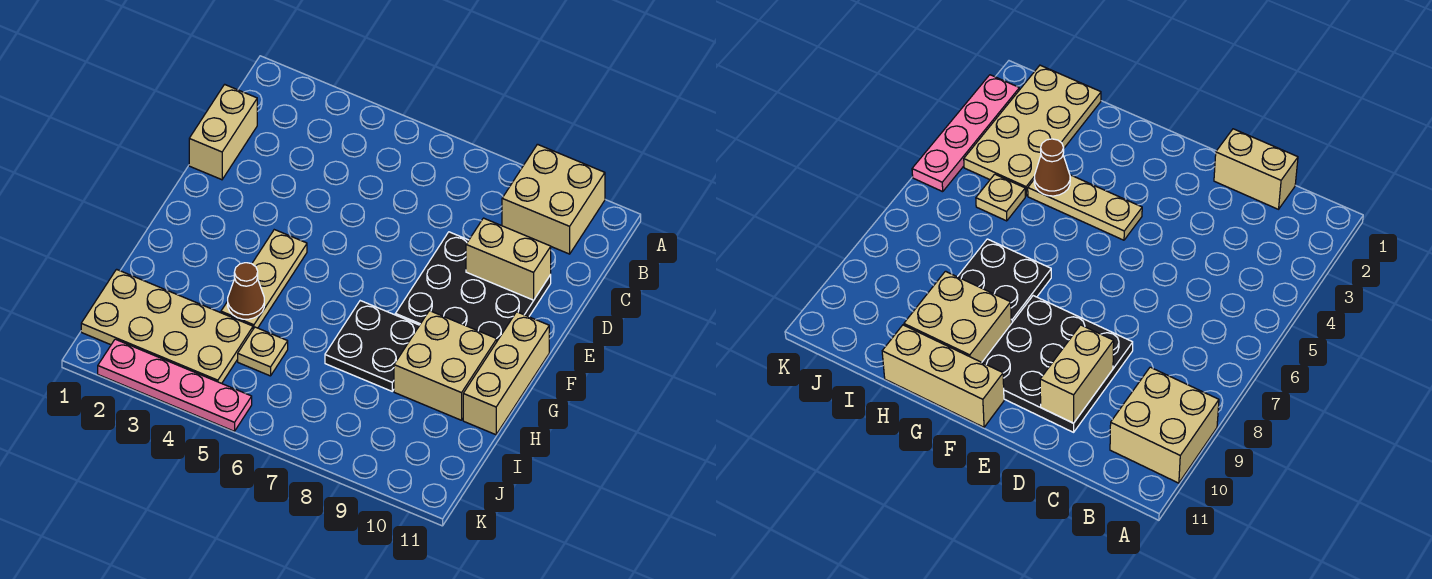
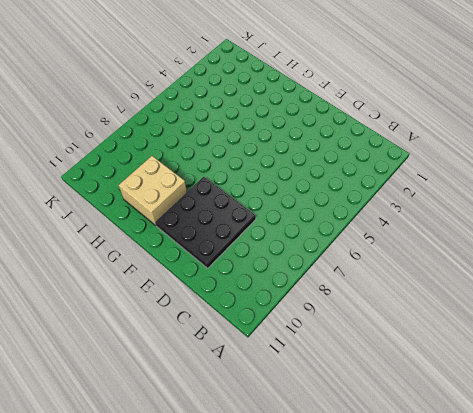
none -> tan brick A9:B10 level 1
none -> tan brick C1:D1 level 1
none -> tan plate F4:H4 level 1

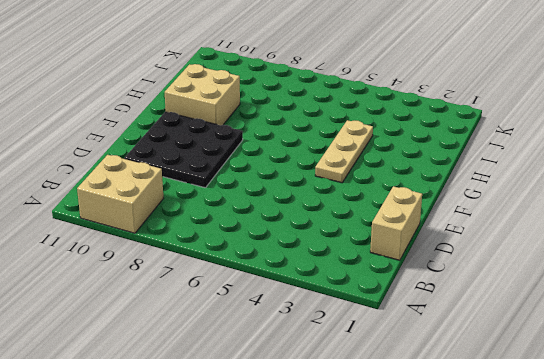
none -> tan brick F11:H11 level 1
none -> black plate G7:H8 level 1
none -> tan plate I1:J4 level 1

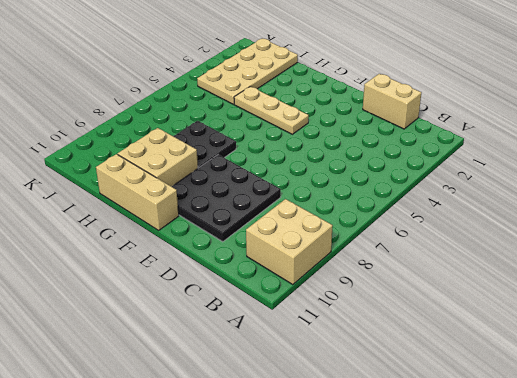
none -> tan plate I5 level 1
none -> pink plate K2:K5 level 1
none -> tan brick D9:D10 level 2

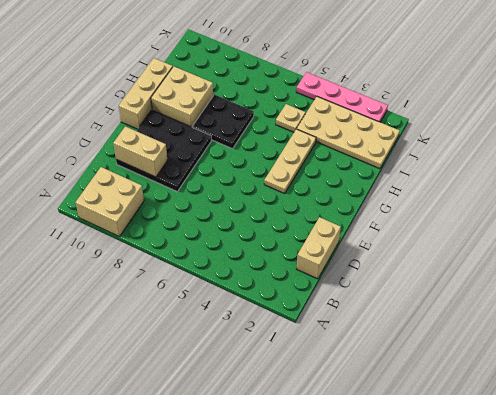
none -> brown cone H4 level 2

